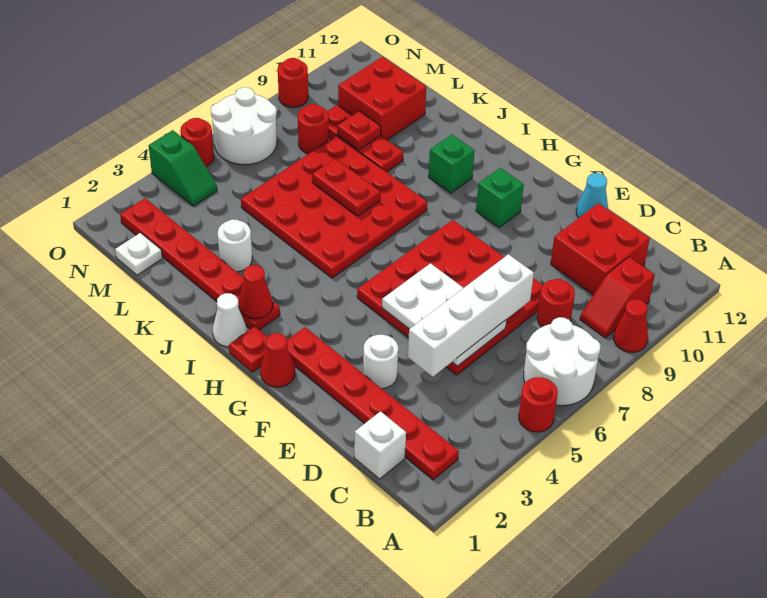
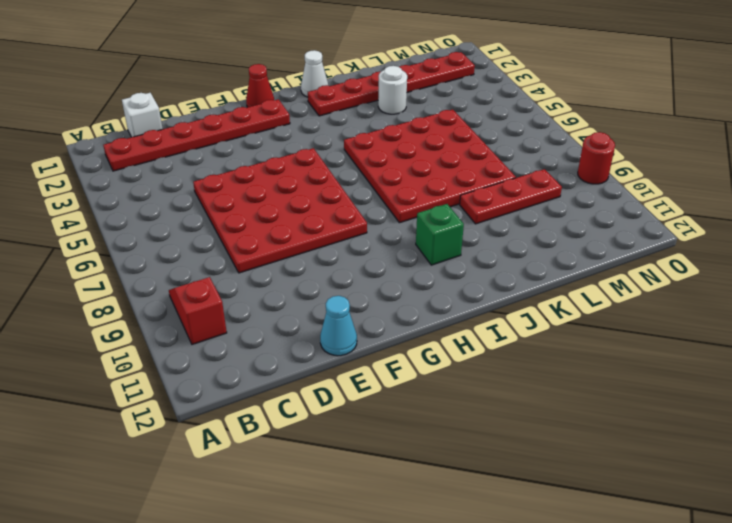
none -> red round brick A5 level 1
none -> white round brick A6:B7 level 1
none -> red cone A9 level 1
none -> red round brick C8 level 1

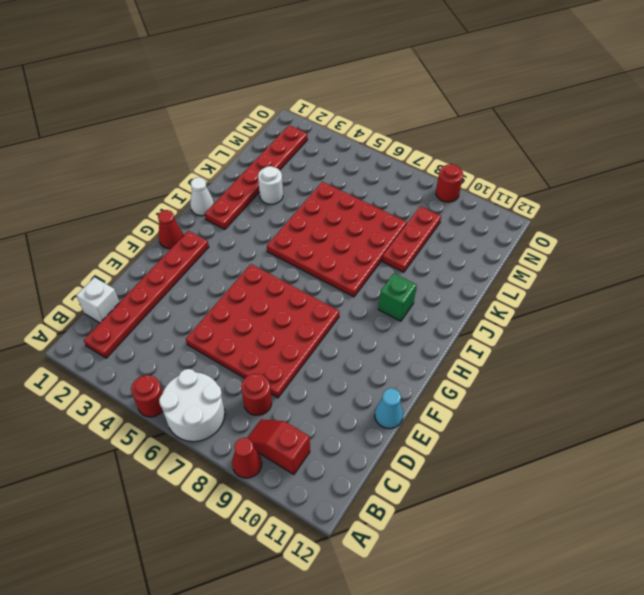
none -> red brick C10:D11 level 1
none -> white round brick E3 level 1
none -> green brick G10 level 1
none -> red plate H1 level 1

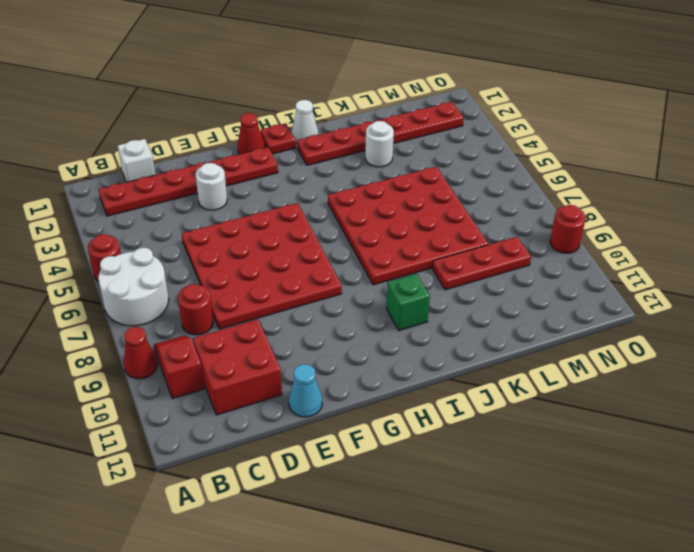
none -> green brick G10 level 1
none -> red brick L10:M11 level 1
none -> white plate M1 level 1
none -> red round brick M8 level 1

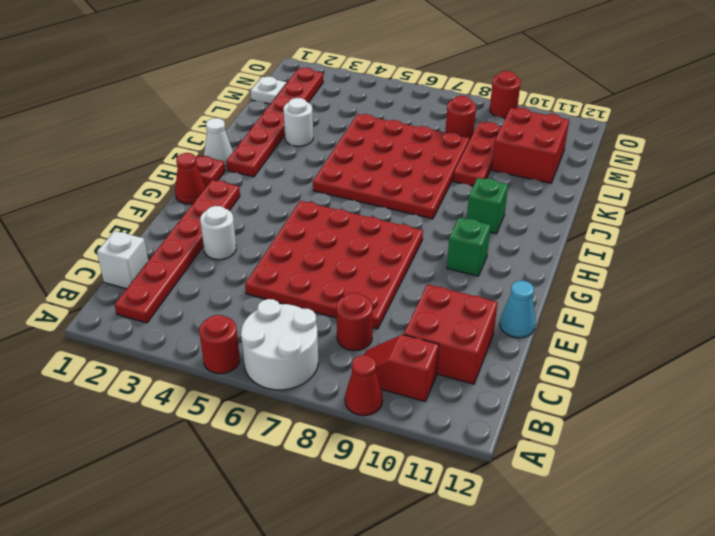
none -> green slope N4:O4 level 1 top O
none -> white round brick N6:O7 level 1
none -> red round brick O5 level 1
none -> white plate D5:F6 level 2

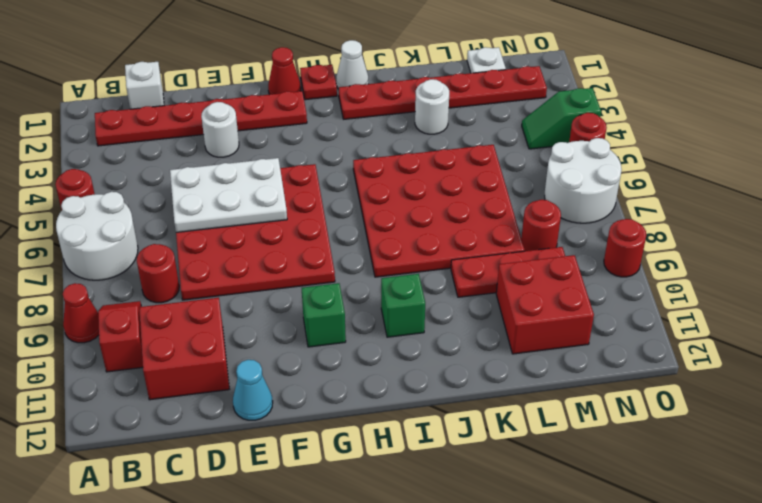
none -> red cone I2 level 2
none -> red plate J7:K7 level 2
none -> red plate L9 level 2
none -> white brick D4:D7 level 3

